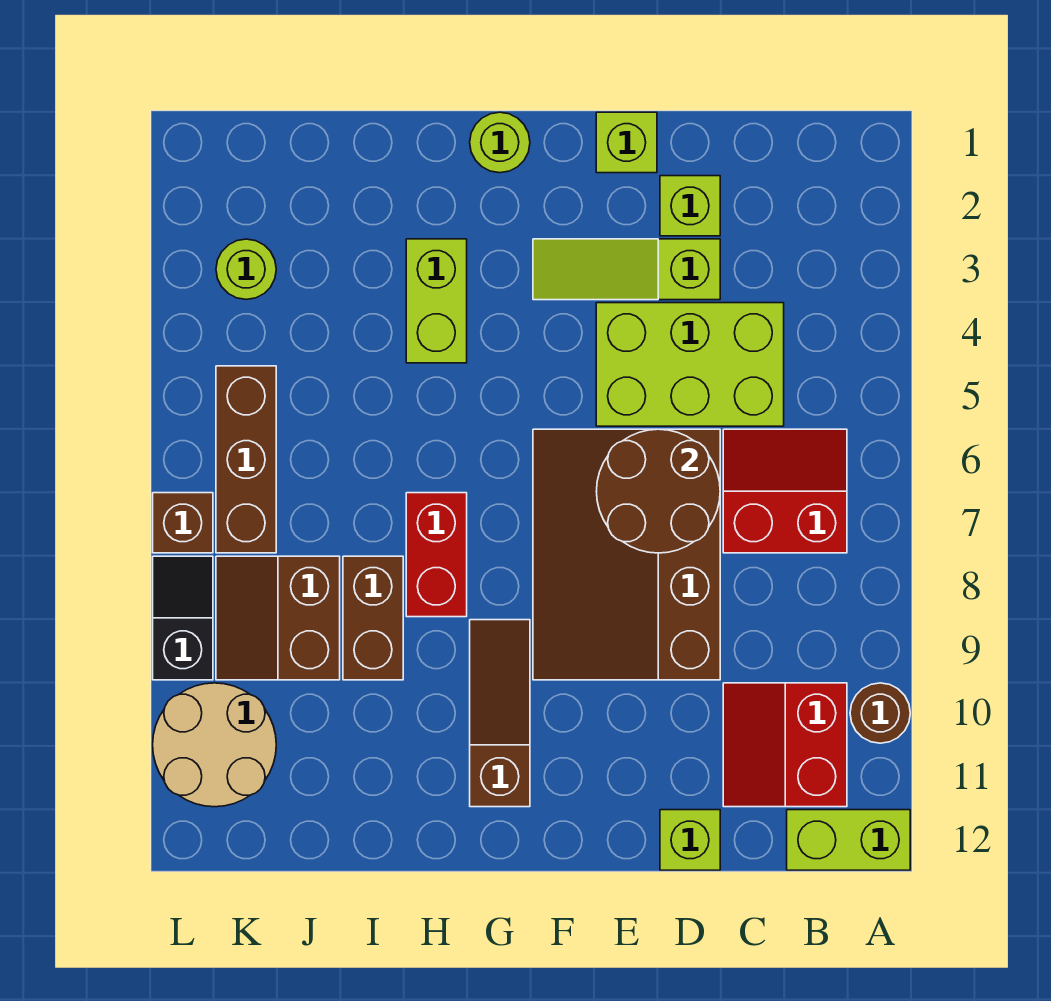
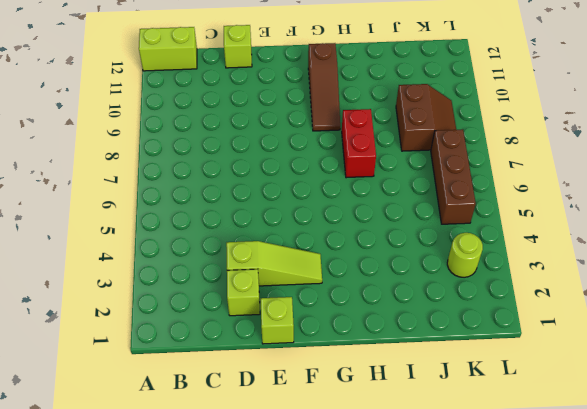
none -> brown round brick A10 level 1
none -> red slope B6:C7 level 1 top 7
none -> red slope B10:C11 level 1 top B

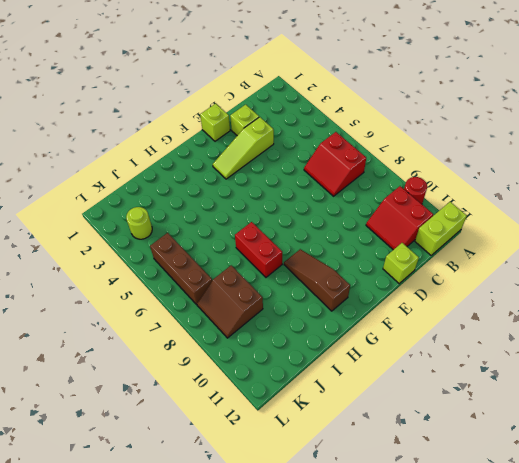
red round brick A10 level 1 -> brown round brick A10 level 1
red slope B6:C7 level 1 top B -> red slope B6:C7 level 1 top 7
none -> lime brick C4:E5 level 1
none -> brown slope D6:F9 level 1 top D
none -> lime round brick G1 level 1

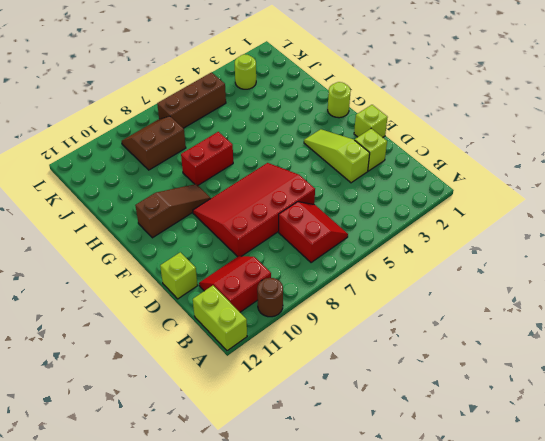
red slope D6:F9 level 1 top D -> brown slope D6:F9 level 1 top D
none -> lime brick C4:E5 level 1
none -> lime brick H3:H4 level 1
none -> brown brick I8:I9 level 1

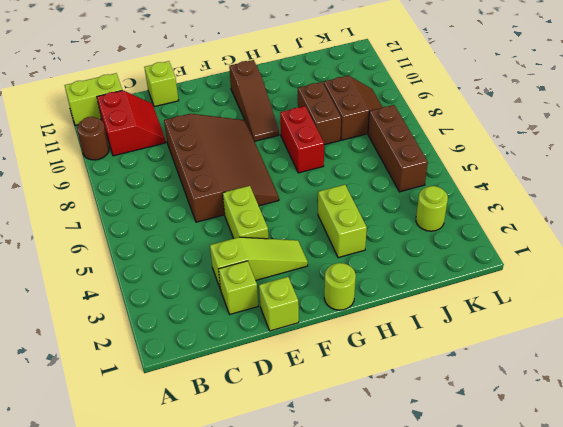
lime brick E4:E5 level 1 -> lime brick C4:E5 level 1
none -> red slope B6:C7 level 1 top 7
none -> tan round brick K10:L11 level 1
none -> brown brick L7 level 1

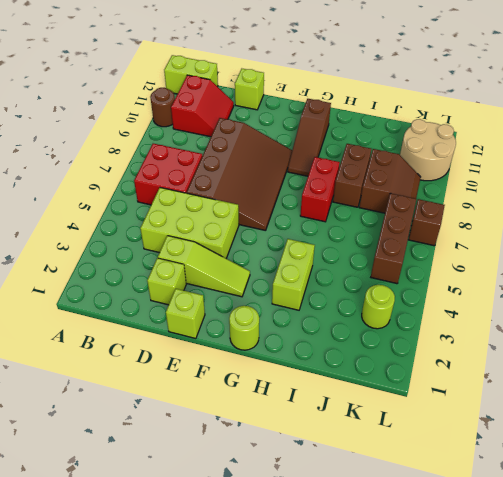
red brick B6:C7 level 1 -> red slope B6:C7 level 1 top 7
none -> black slope L8:L9 level 1 top 9
none -> brown round brick D6:E7 level 2

